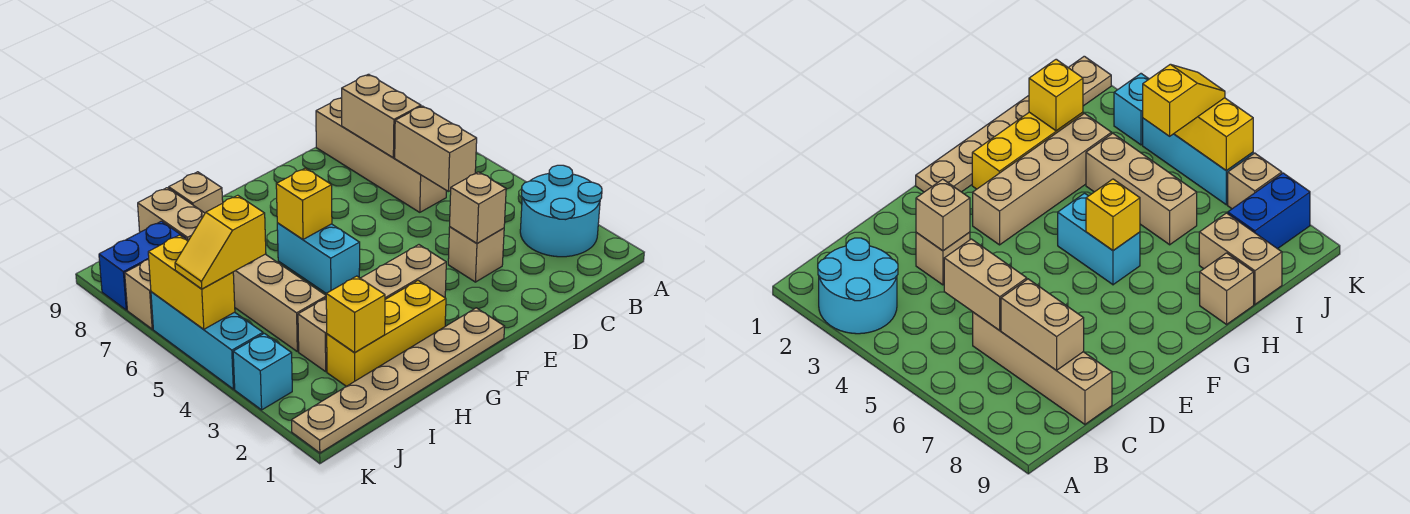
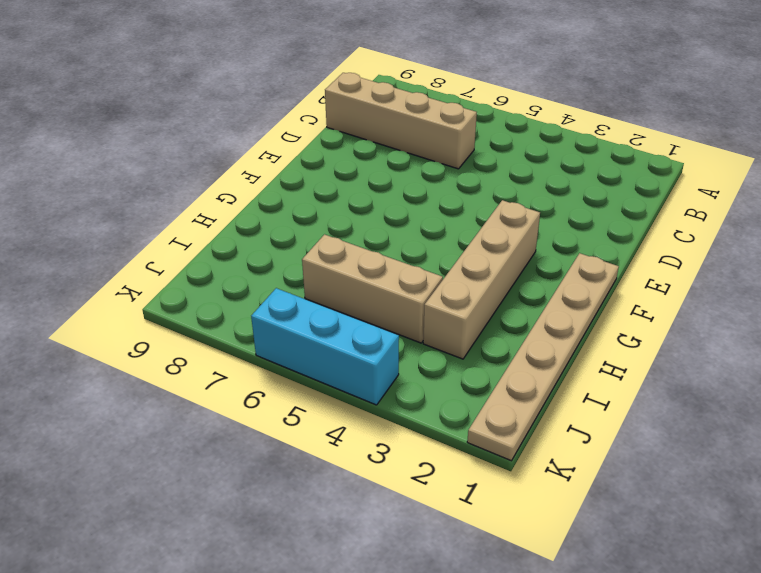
none -> cyan round brick A2:B3 level 1
none -> tan brick D3 level 1
none -> yellow brick G2:I2 level 1

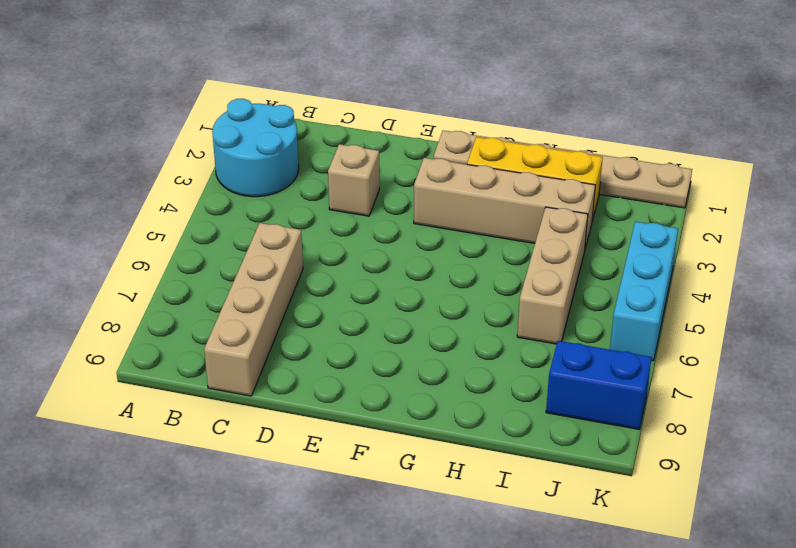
none -> cyan brick G5:G6 level 1
none -> tan brick H9 level 1
none -> tan brick I8:I9 level 1

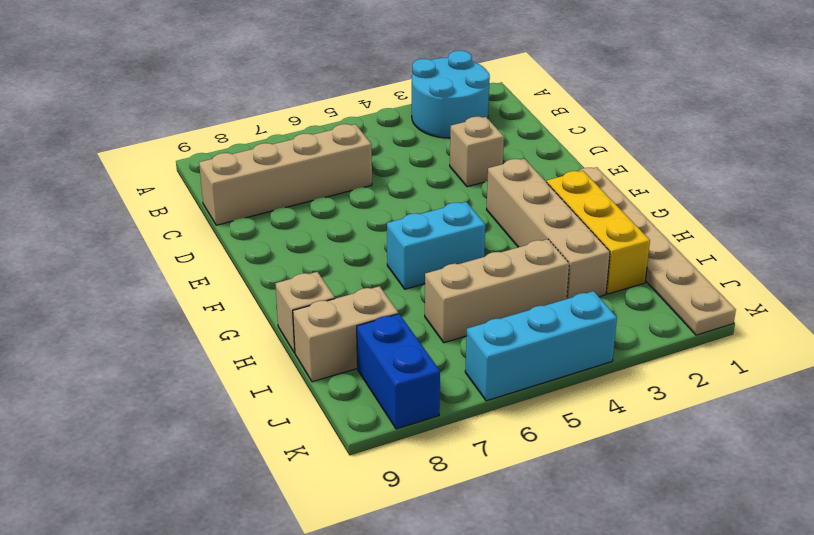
none -> cyan brick K3 level 1
none -> tan brick K7 level 1
none -> tan brick C5:C6 level 2

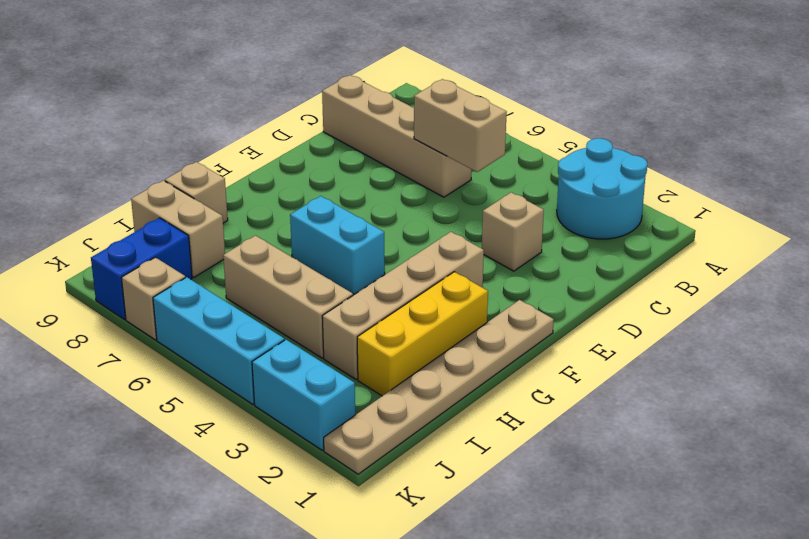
cyan brick K2:K3 level 1 -> cyan brick K3 level 1
none -> tan brick C7:C8 level 2
none -> tan brick D3 level 2
none -> yellow brick G6 level 2

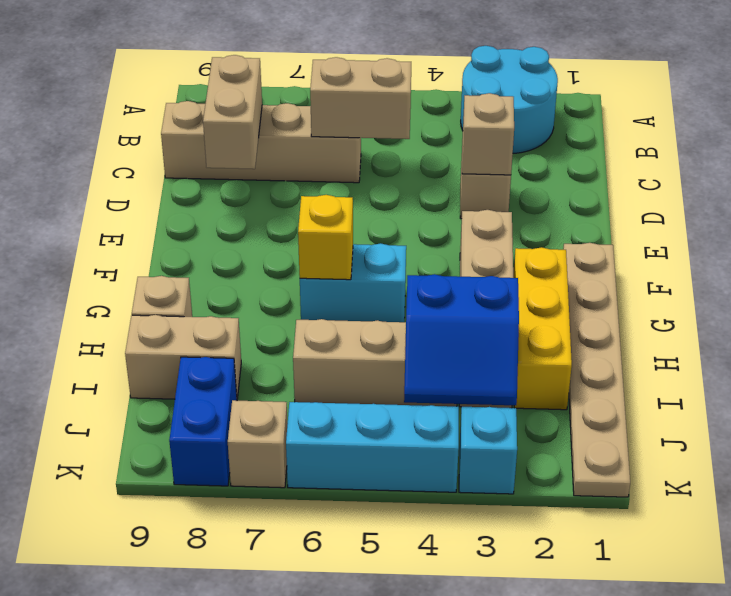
tan brick C8:D8 level 2 -> tan brick C7:C8 level 2
blue slope I3:J4 level 2 top I -> none
none -> yellow brick I2 level 2
none -> yellow brick K5:K6 level 2
none -> yellow slope J5:K5 level 3 top J

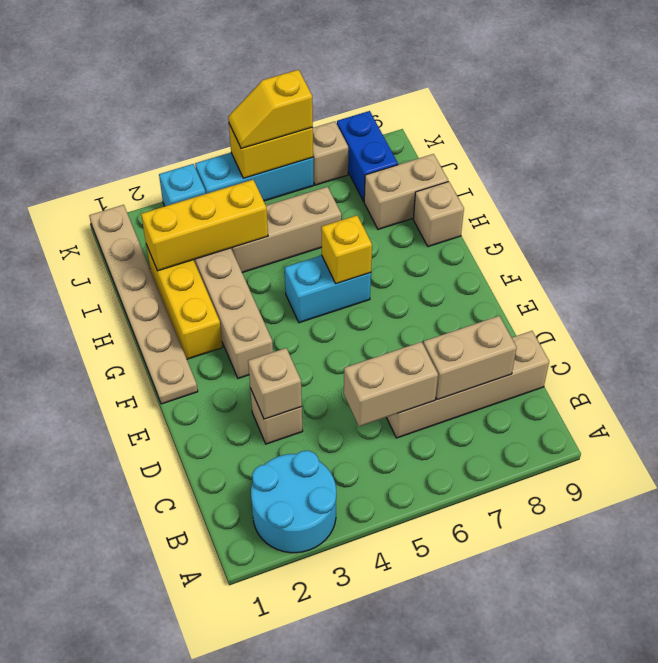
yellow brick I2:I4 level 2 -> yellow brick I2 level 2
yellow slope K5:K6 level 3 top 6 -> yellow slope J5:K5 level 3 top J

